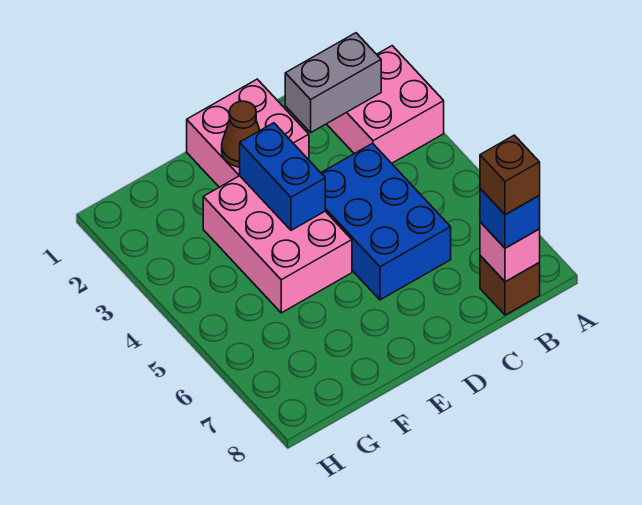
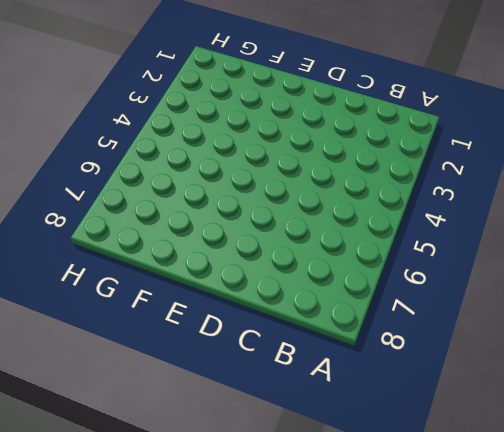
none -> pink brick A2:B3 level 1
none -> brown brick B8 level 1

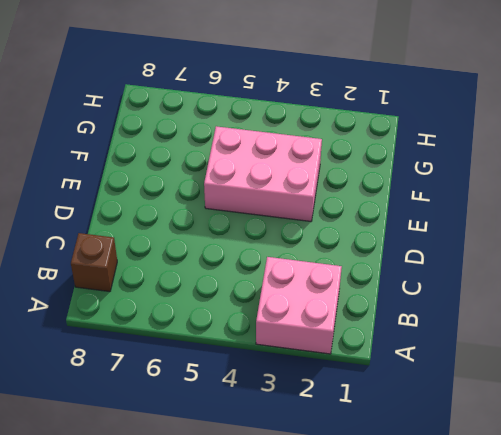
none -> blue brick C4:D6 level 1
none -> pink brick D1:E2 level 1

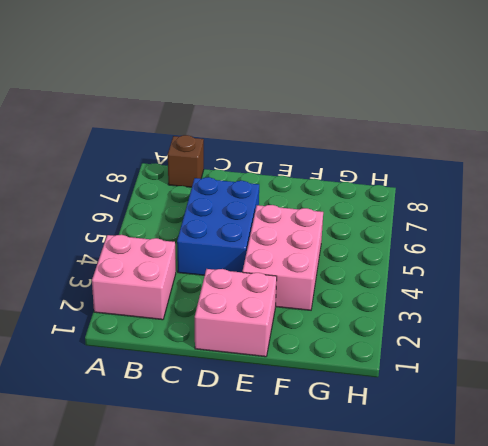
none -> grey brick B2:C2 level 2
none -> pink brick B8 level 2

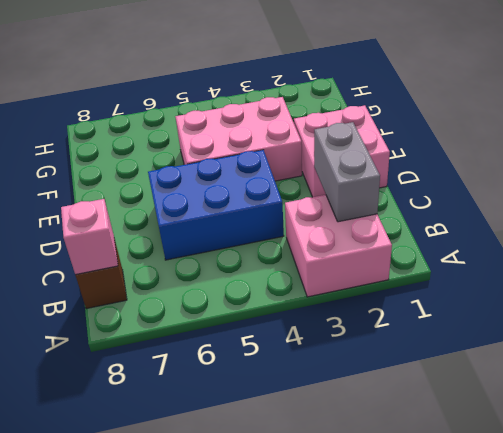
none -> brown cone E2 level 2
none -> blue brick E3:E4 level 2

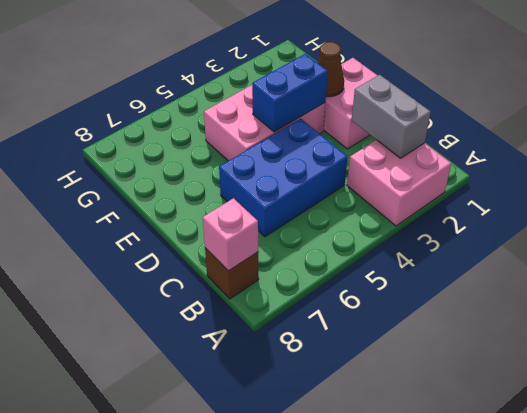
none -> blue brick B8 level 3
none -> brown brick B8 level 4

